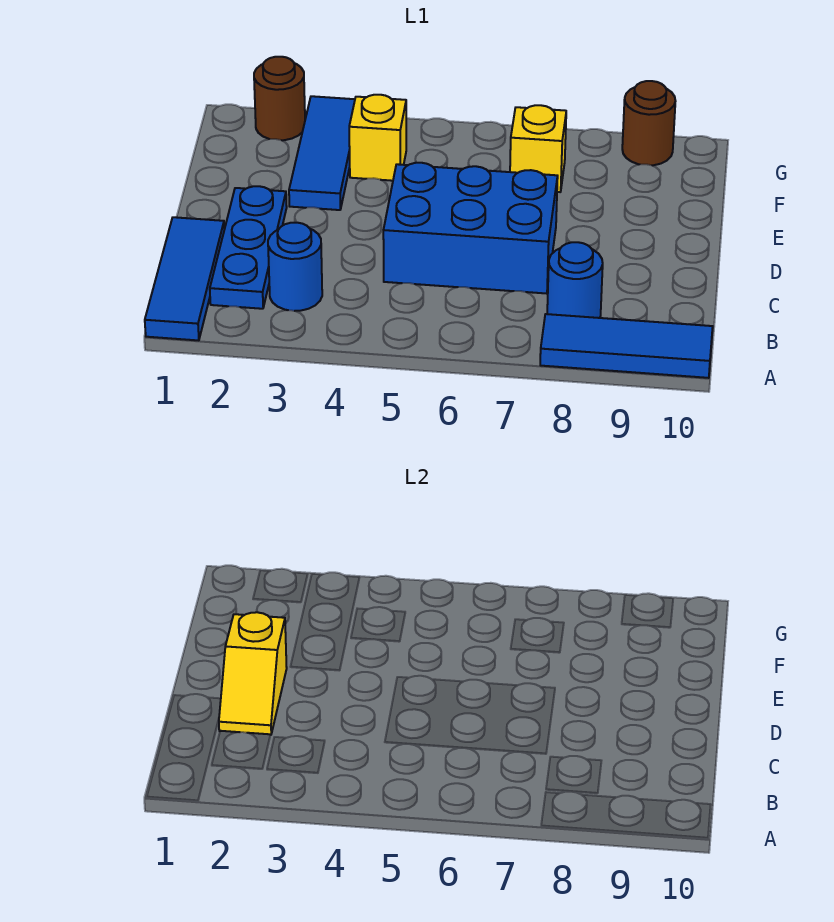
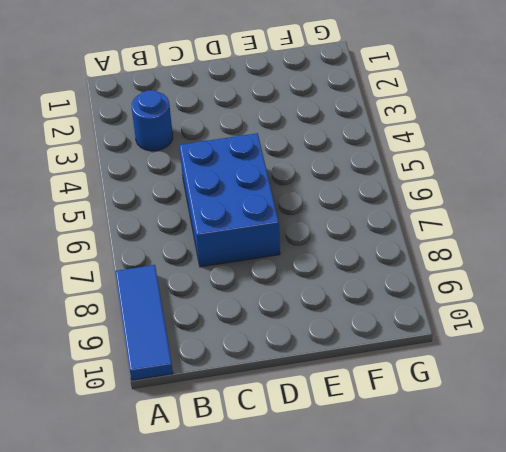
none -> blue tile A1:C1 level 1
none -> blue plate B2:D2 level 1
none -> blue round brick B8 level 1

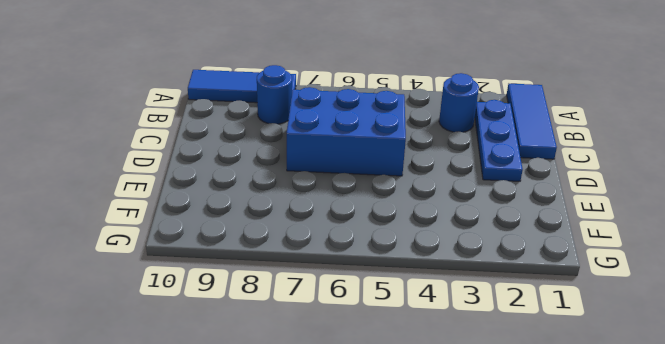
none -> blue tile E3:G3 level 1
none -> yellow brick F4 level 1
none -> yellow brick F7 level 1

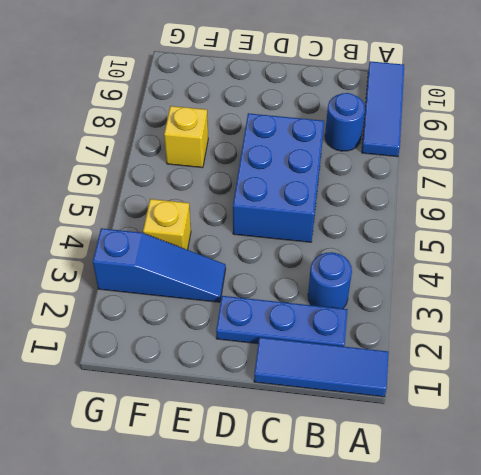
blue slope E3:G3 level 1 top G -> blue tile E3:G3 level 1
none -> brown round brick G2 level 1
none -> brown round brick G9 level 1
none -> yellow slope C2:D2 level 2 top D

